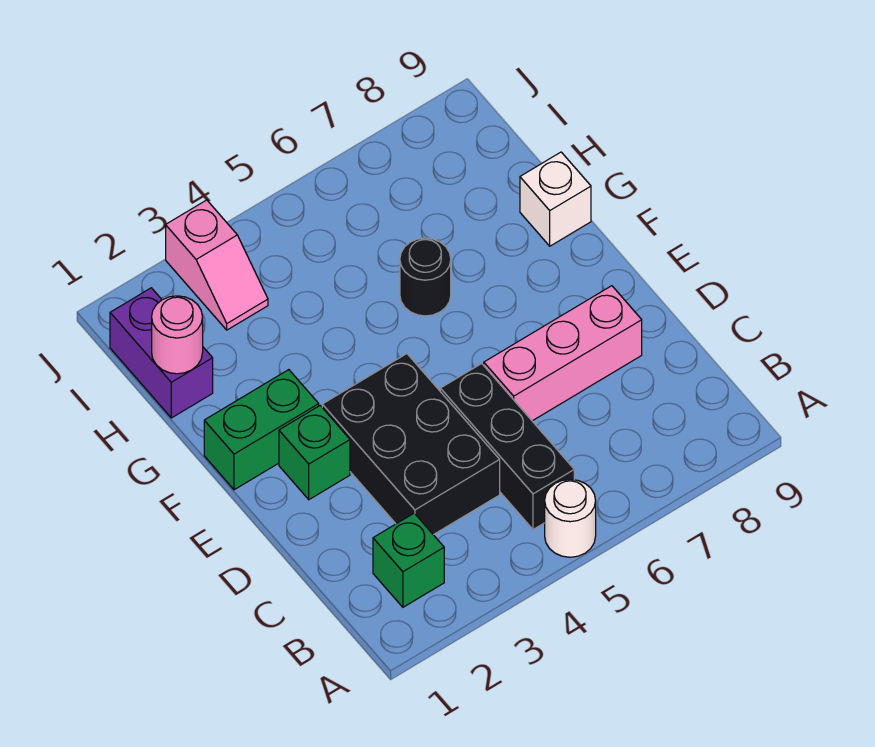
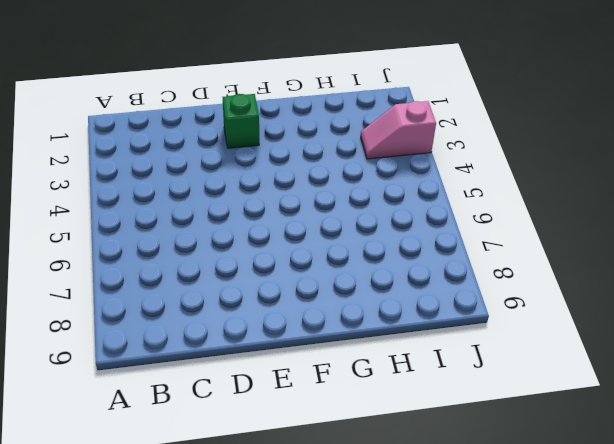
none -> white round brick A5 level 1
none -> green brick B2 level 1
none -> black brick B5:D5 level 1

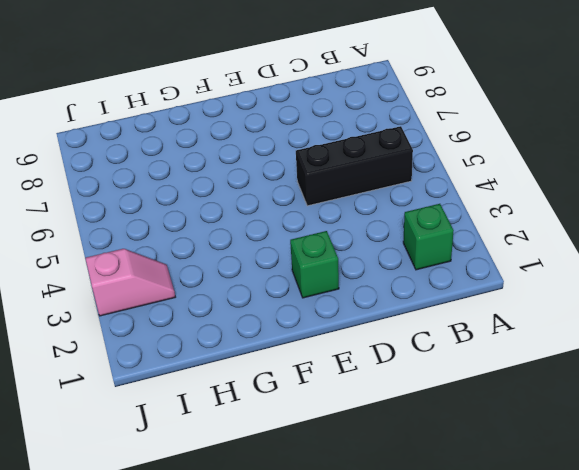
none -> white round brick A5 level 1
none -> black brick C3:E4 level 1
none -> pink brick D6:D8 level 1

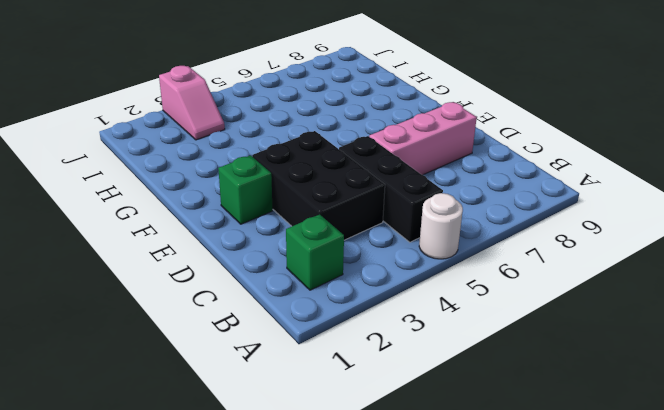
none -> green brick F1:F2 level 1
none -> black round brick G6 level 1
none -> white brick G9 level 1

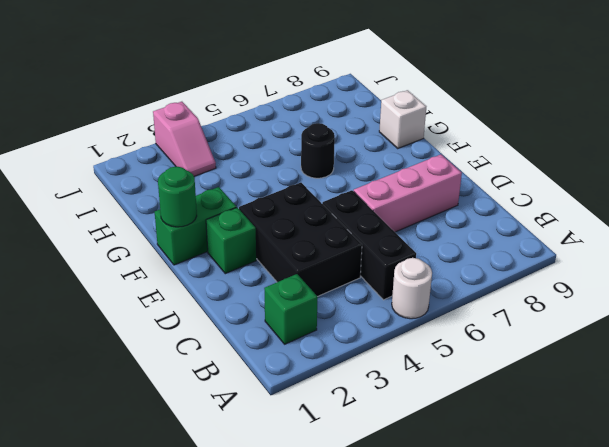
green round brick F1 level 2 -> none
none -> purple brick H1:I1 level 1
none -> pink round brick H1 level 2

